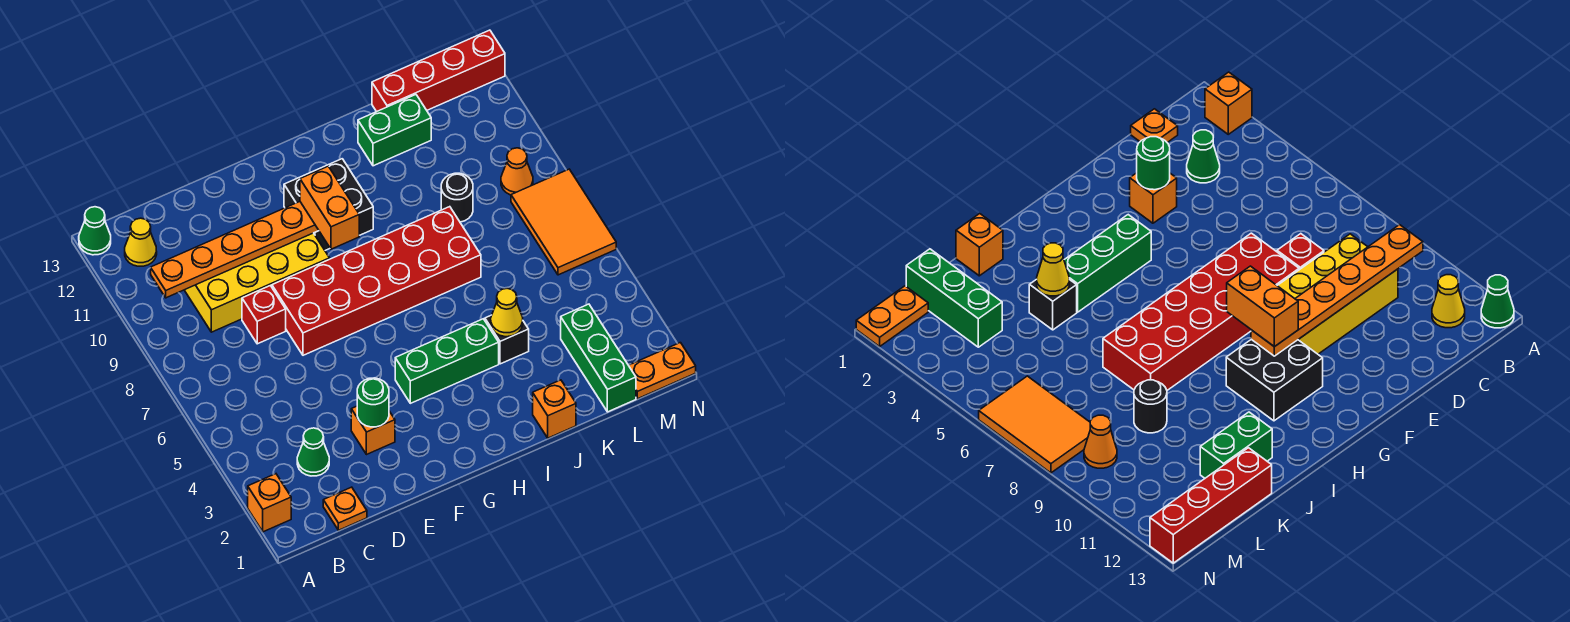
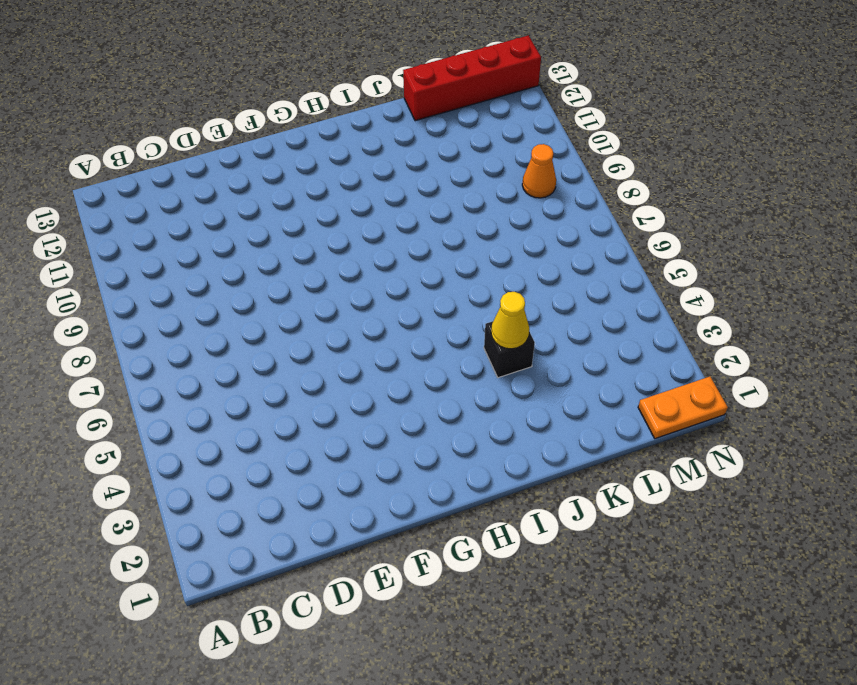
none -> orange brick A2 level 1
none -> green cone A13 level 1
none -> yellow cone B12 level 1

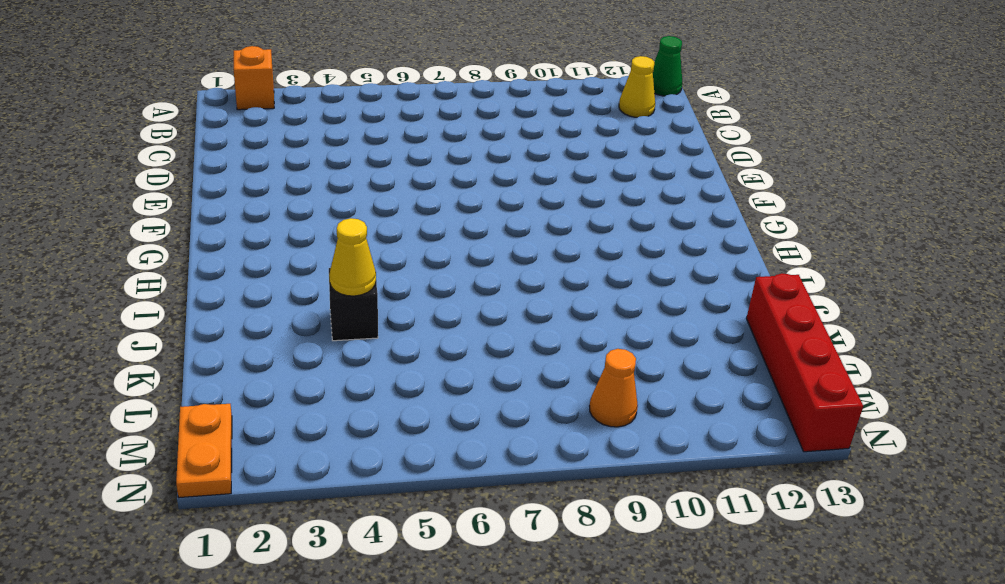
none -> orange plate C1 level 1
none -> green cone C3 level 1
none -> yellow brick C9:F10 level 1

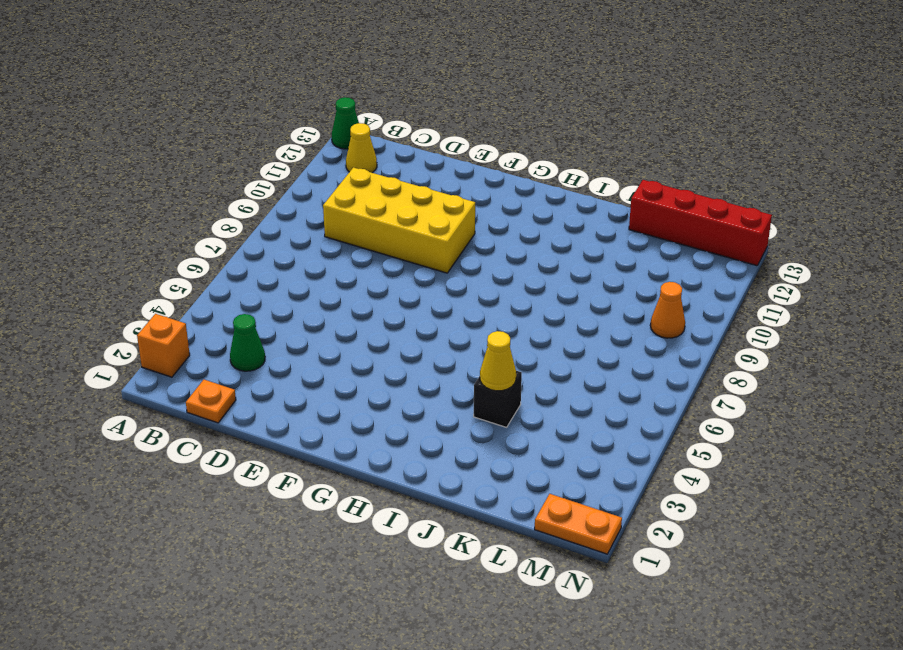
none -> red brick D8 level 1
none -> orange brick E3 level 1
none -> red brick E7:J8 level 1

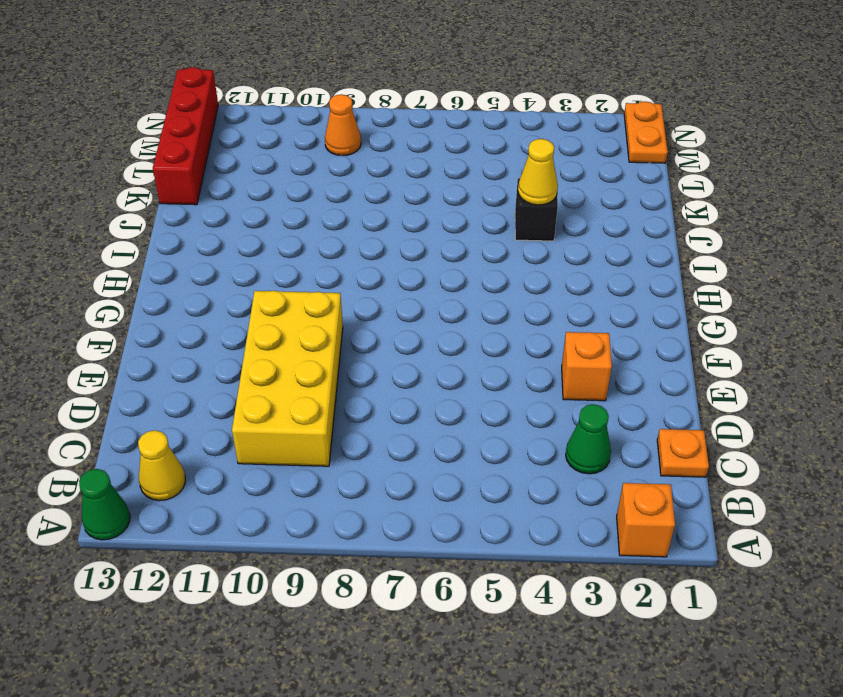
none -> red brick D8 level 1
none -> red brick E7:J8 level 1
none -> green brick G4:I4 level 1

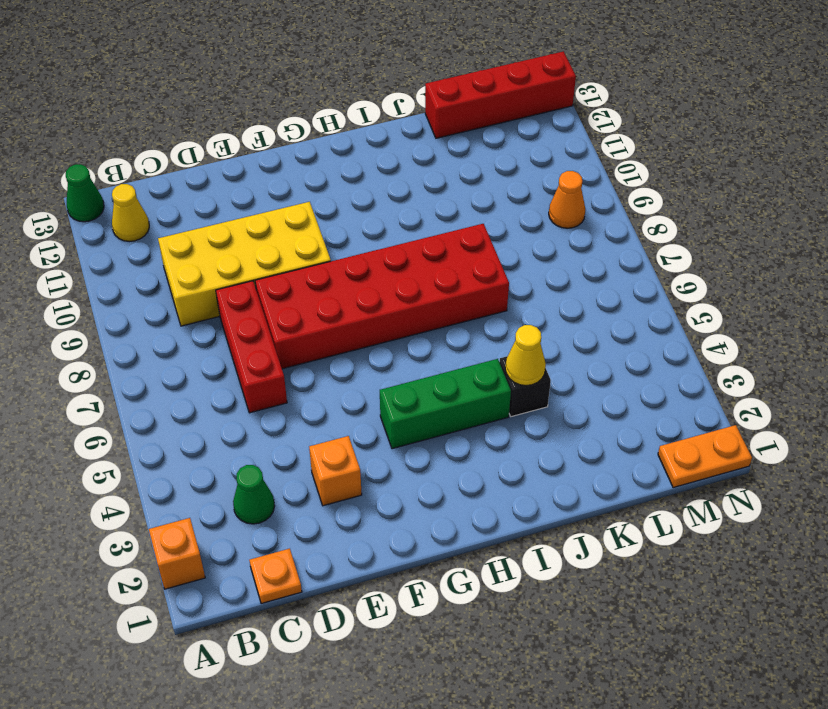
red brick D6:D8 level 1 -> red brick D8 level 1
none -> black brick G10:H11 level 1
none -> orange brick J1 level 1
none -> green brick J12:K12 level 1

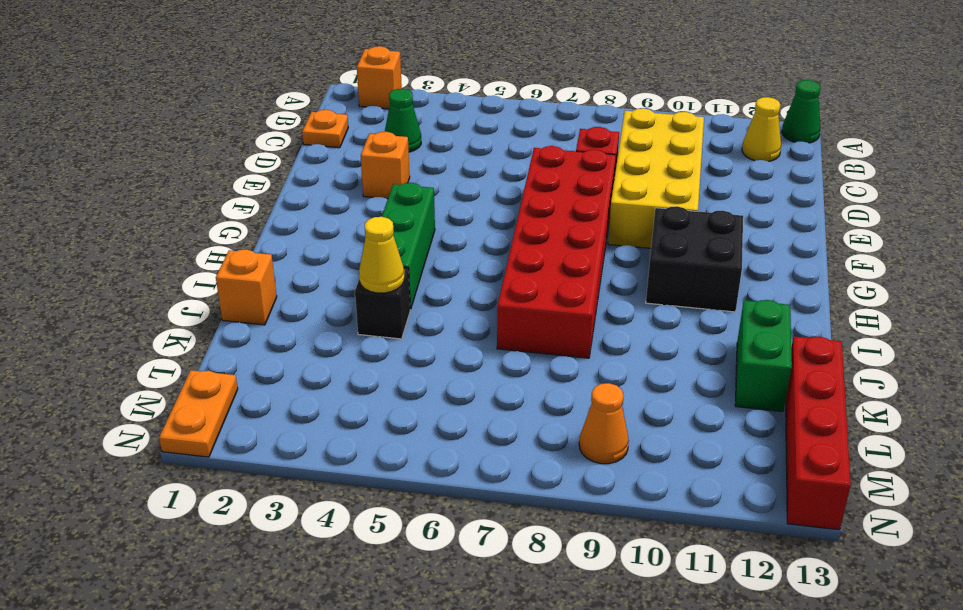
none -> black round brick K9 level 1
none -> green brick L1:L3 level 1
none -> orange tile M6:N8 level 1

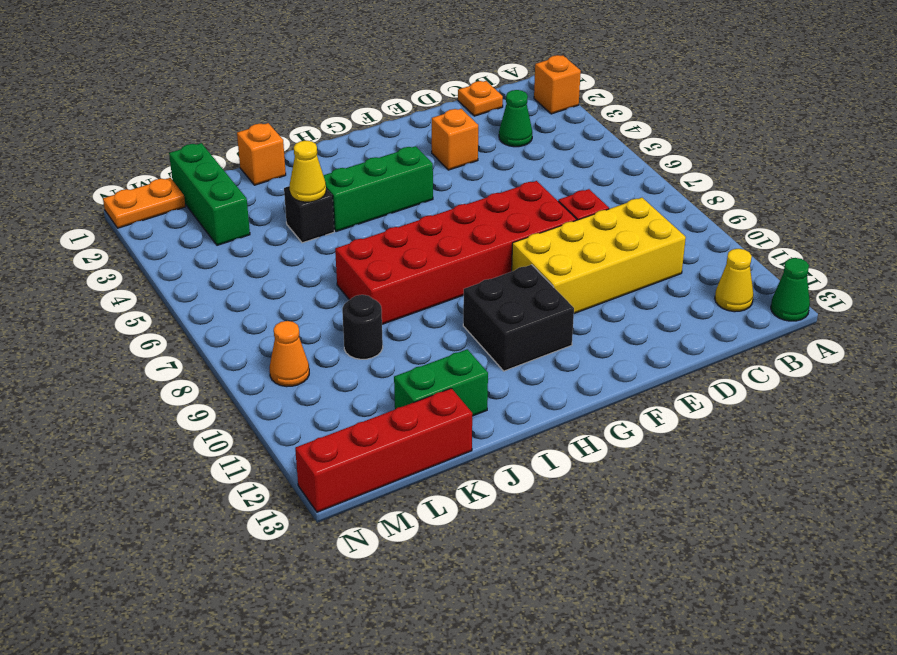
none -> orange tile M6:N8 level 1
none -> orange plate B10:G10 level 2
none -> green round brick E3 level 2

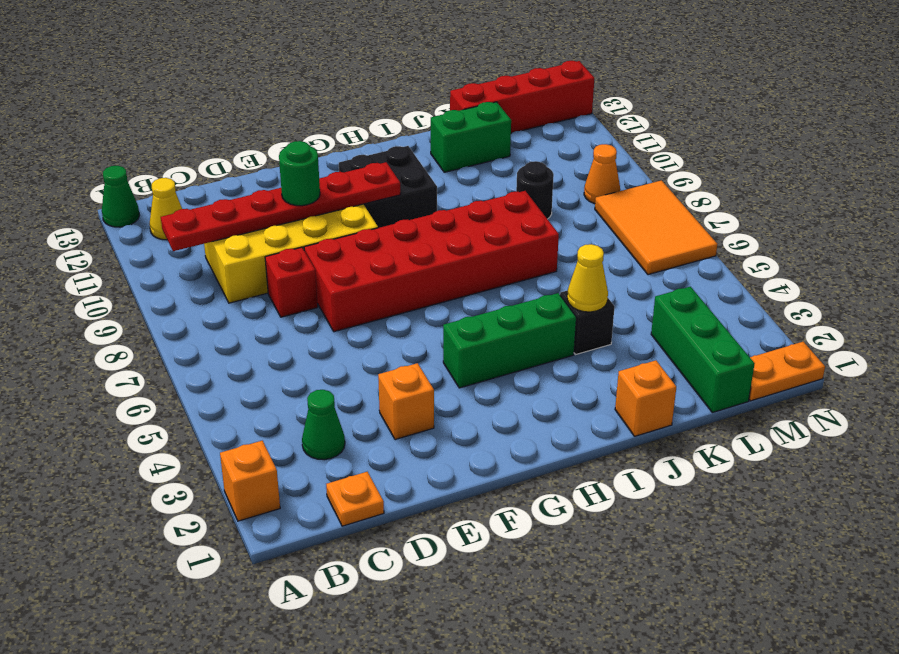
red plate B10:G10 level 2 -> orange plate B10:G10 level 2
green round brick E10 level 3 -> green round brick E3 level 2
none -> orange brick G9:G10 level 3

